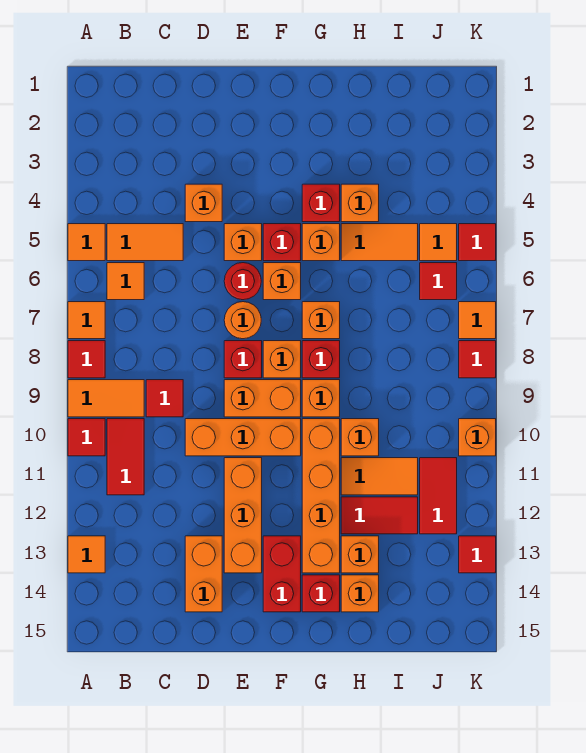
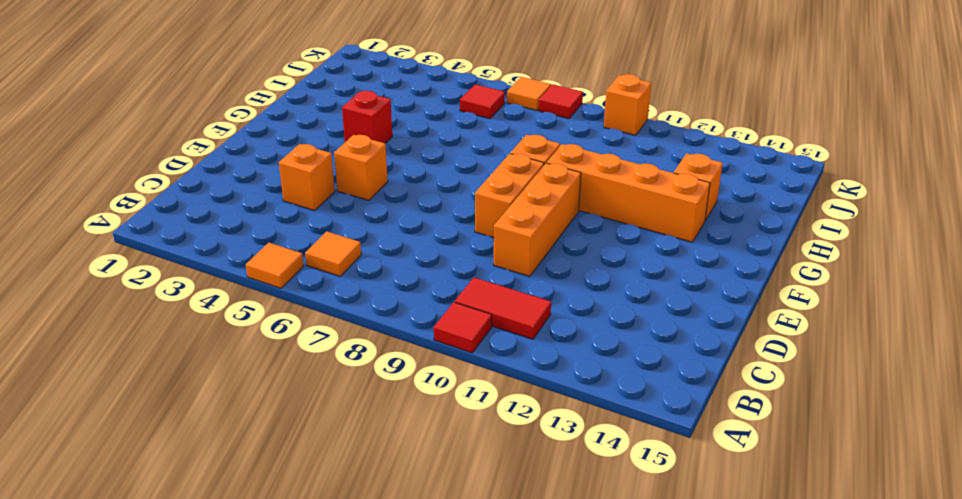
none -> orange tile A7 level 1
none -> red tile A8 level 1
none -> orange tile A9:B9 level 1
none -> orange tile A13 level 1

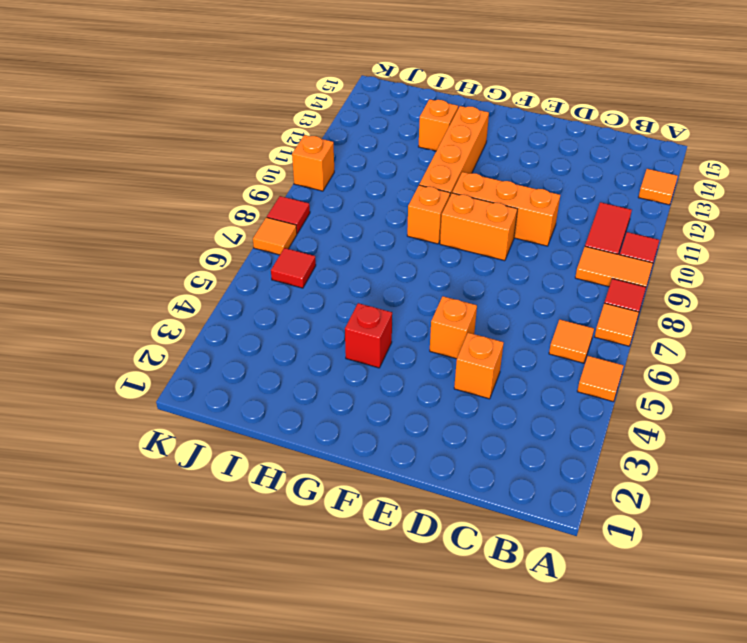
none -> orange tile B5:C5 level 1
none -> red tile C9 level 1
none -> orange brick D13:D14 level 1
none -> red round brick E6 level 1

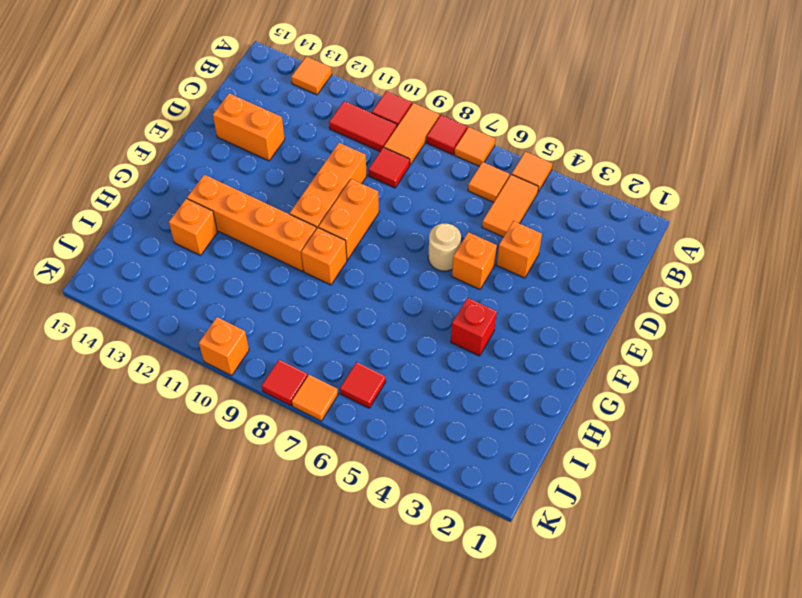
tan round brick E6 level 1 -> red round brick E6 level 1
none -> orange round brick E7 level 1
none -> red brick E8 level 1
none -> orange brick E11:E13 level 1
none -> red brick F5 level 1

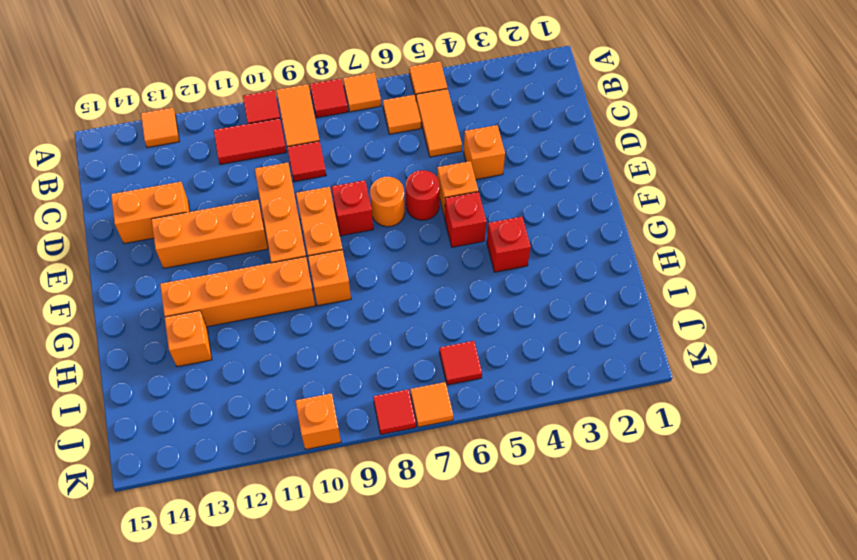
none -> orange brick F6 level 1
none -> orange brick F8 level 1
none -> red brick F13:F14 level 1
none -> orange brick G5 level 1

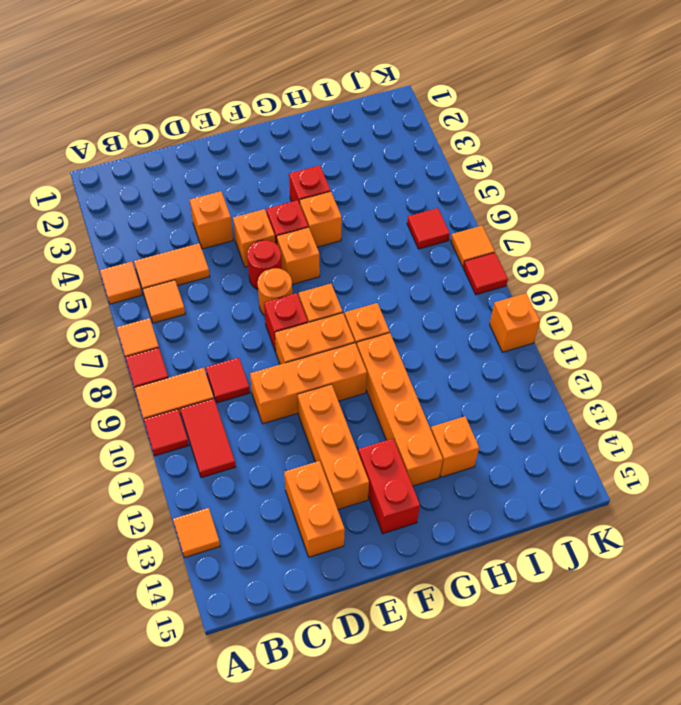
none -> orange brick G7 level 1
none -> red brick G8 level 1
none -> red brick G14 level 1
none -> orange brick H4 level 1

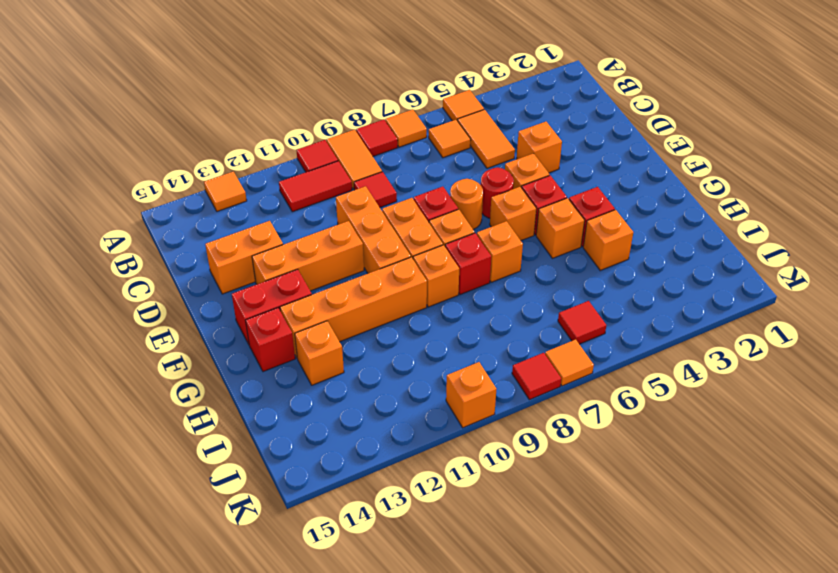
none -> orange tile H5:I5 level 1
none -> orange brick H10 level 1
none -> orange tile H11:I11 level 1
none -> red tile H12:I12 level 1

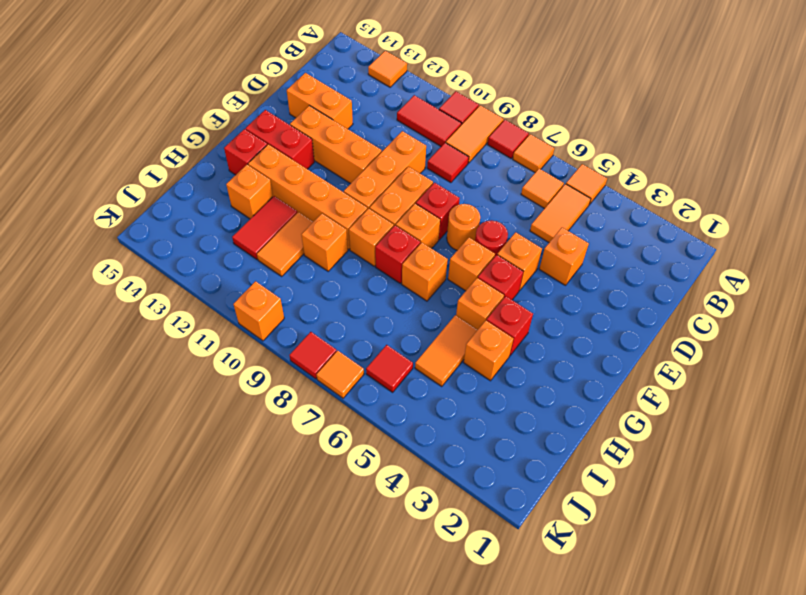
none -> orange brick H14 level 1
none -> orange tile J5 level 1
none -> red tile J11:J12 level 1
none -> red tile K5 level 1

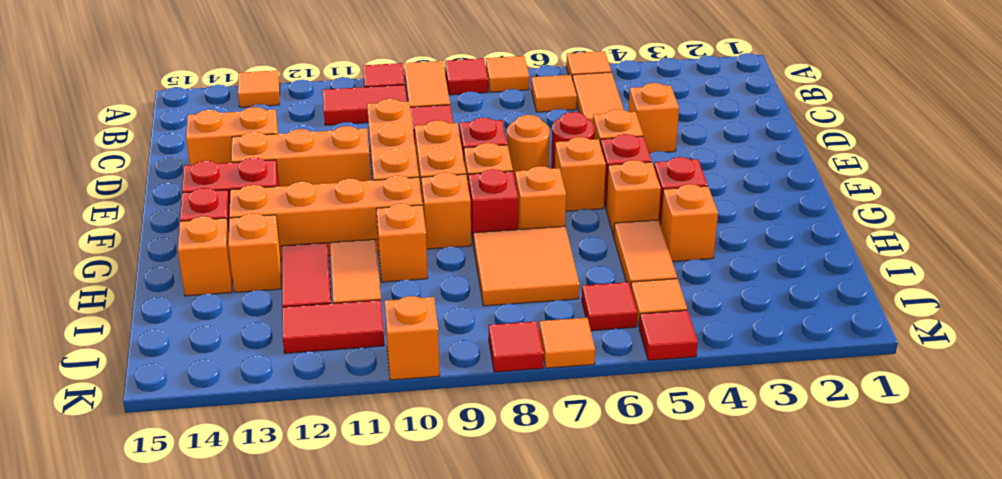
orange tile H7:I8 level 1 -> none
none -> red tile K13 level 1

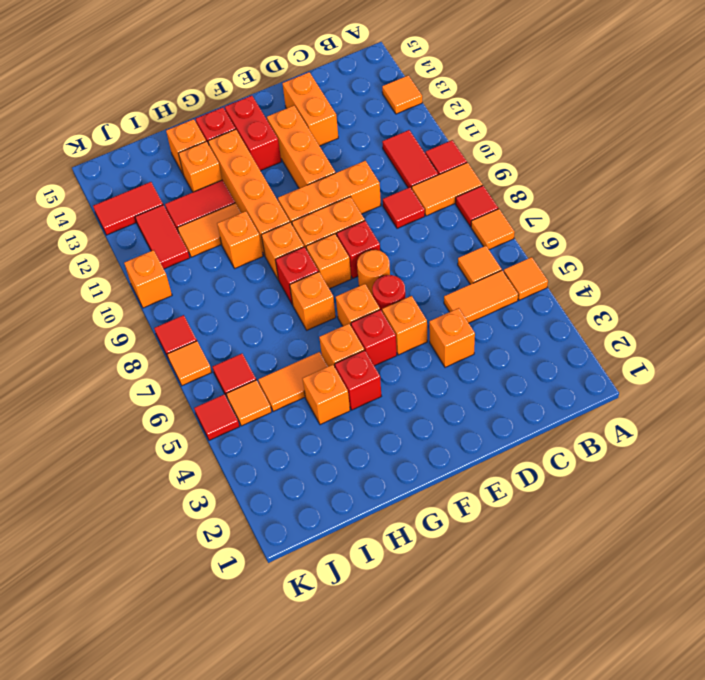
red tile J13:K13 level 1 -> red tile K13 level 1

